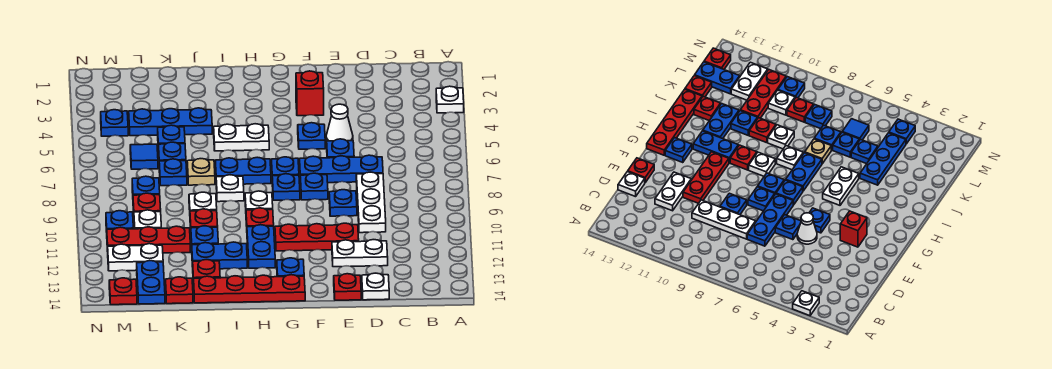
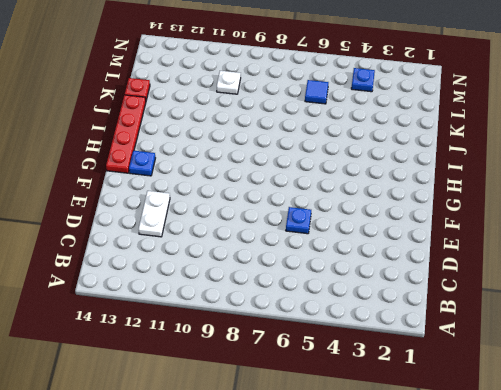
none -> white plate A3 level 1
none -> blue plate D7:F7 level 1
none -> white plate D8:D10 level 1
none -> white plate D14 level 1

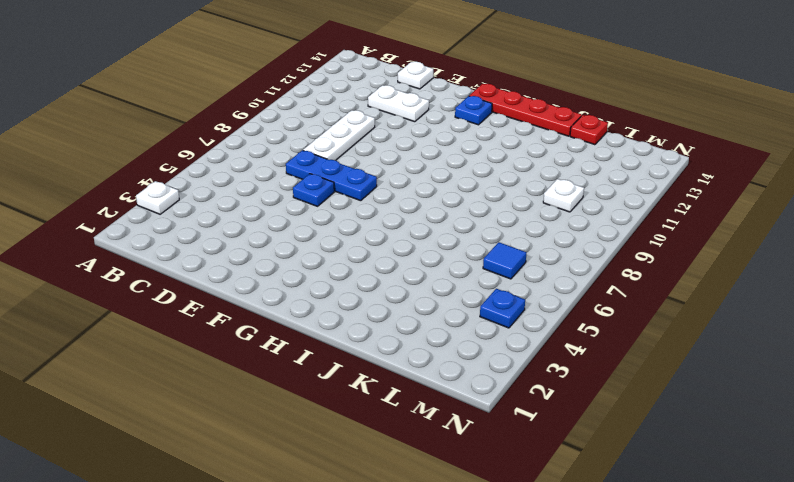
none -> white cone E5 level 1
none -> blue plate E9 level 1
none -> red plate E11:G11 level 1
none -> red plate E14 level 1

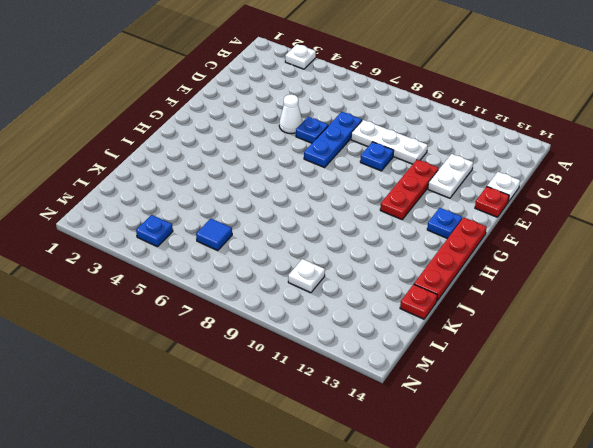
none -> red brick F3 level 1
none -> blue plate F5 level 1
none -> blue plate F8 level 1
none -> blue plate G7 level 1

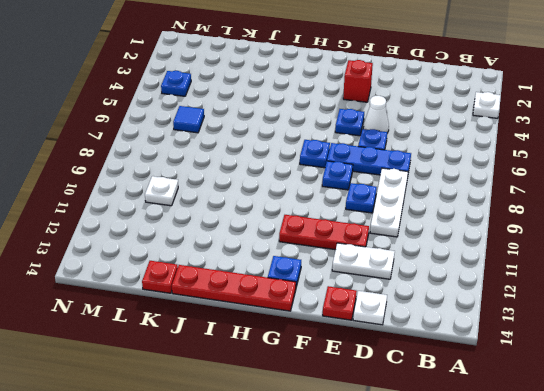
none -> blue plate G8 level 1
none -> white plate H5:I5 level 1
none -> blue plate H7:I7 level 1
none -> white plate H9 level 1

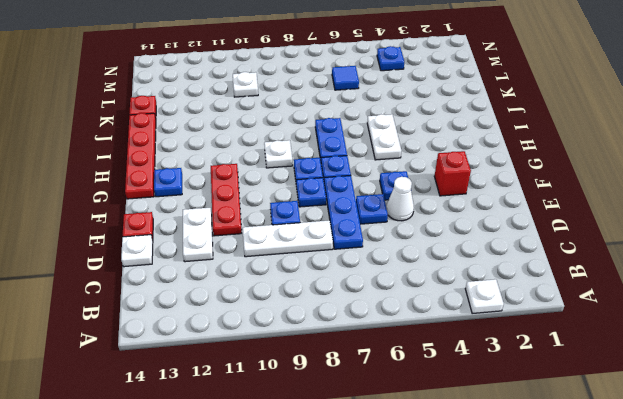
none -> red plate H10 level 1
none -> blue plate H11:H12 level 1
none -> white plate I8 level 1
none -> blue plate I12:J12 level 1

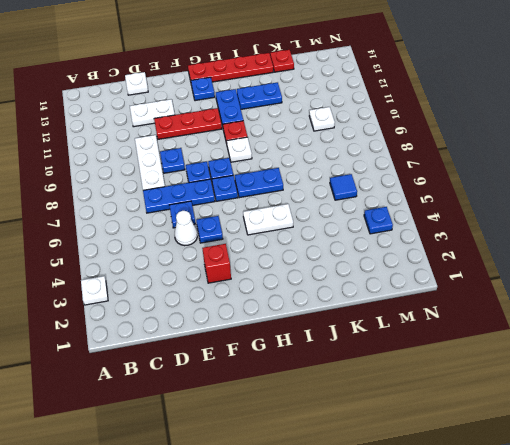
none -> red plate E14 level 1
none -> white plate I8 level 1
none -> blue plate J4:L4 level 1
none -> tan plate J7 level 1

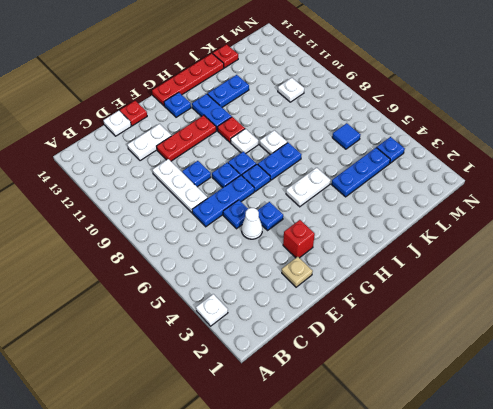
tan plate E2 level 1 -> tan plate J7 level 1
none -> white plate J9 level 1
none -> red plate J10 level 1
none -> blue plate J11 level 1
none -> red plate J13 level 1

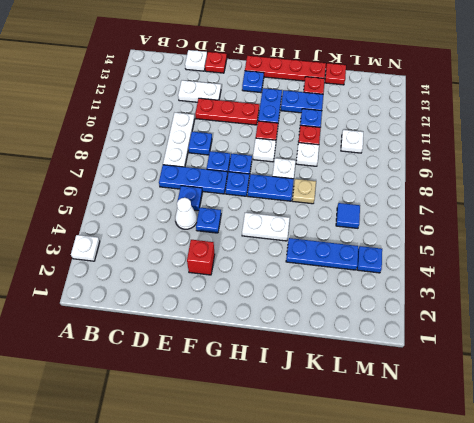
none -> blue plate K5 level 1
none -> blue plate K6 level 1
none -> blue plate K7 level 1
none -> red plate K11:M11 level 1

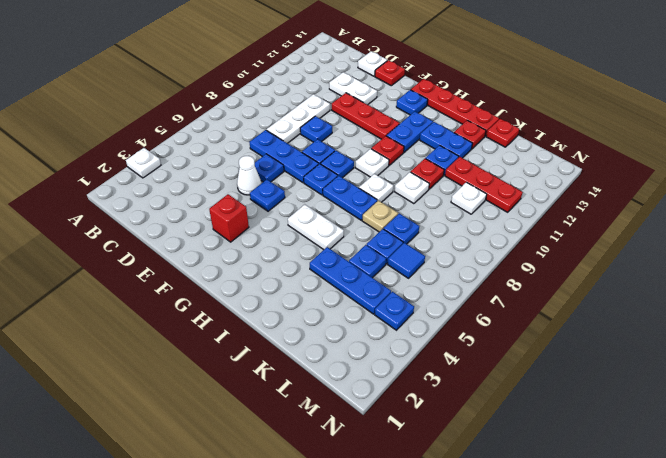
none -> blue plate L8 level 1
none -> red plate L9 level 1
none -> white plate L12:M12 level 1
none -> blue plate L13:L14 level 1

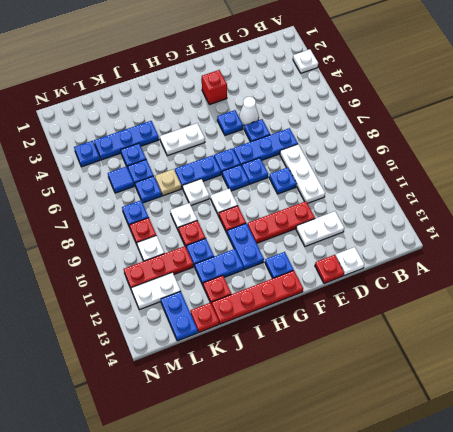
none -> blue plate M10 level 1
none -> red plate M14 level 1

